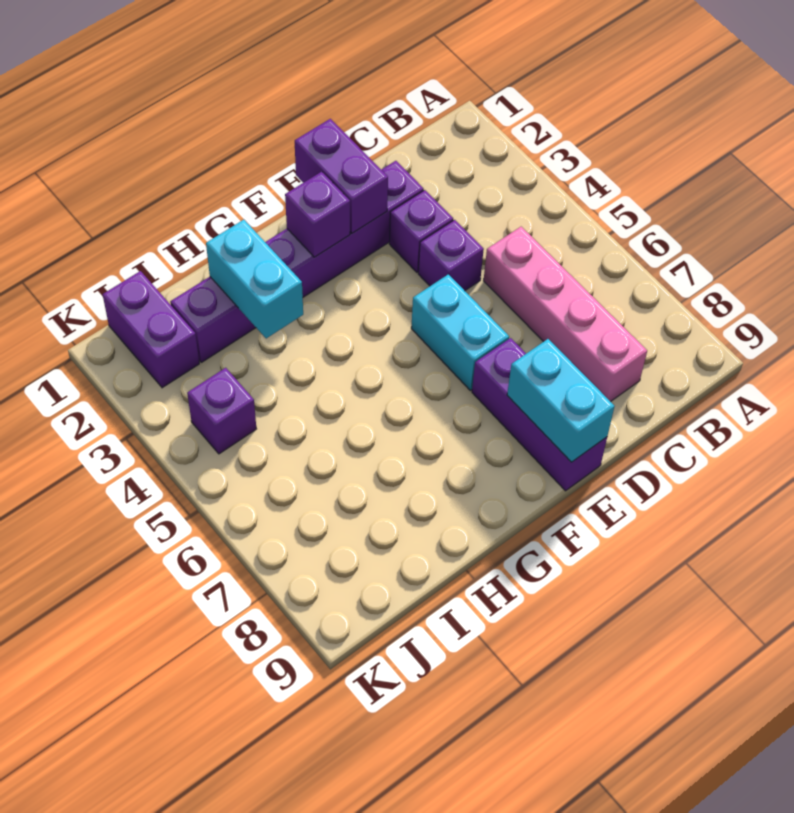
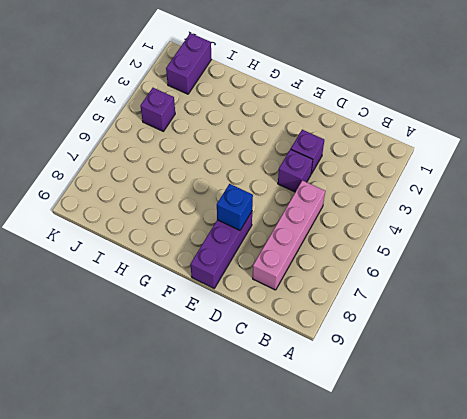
blue brick E7 level 2 -> none
none -> purple brick D2:I2 level 1
none -> cyan brick E5:E6 level 1
none -> purple brick E1:E2 level 2

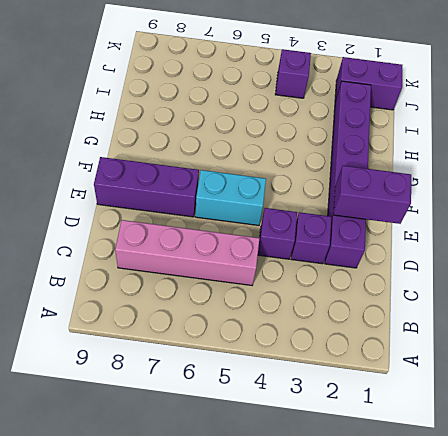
none -> cyan brick E8:E9 level 2
none -> purple brick F2 level 2
none -> cyan brick H2:H3 level 2

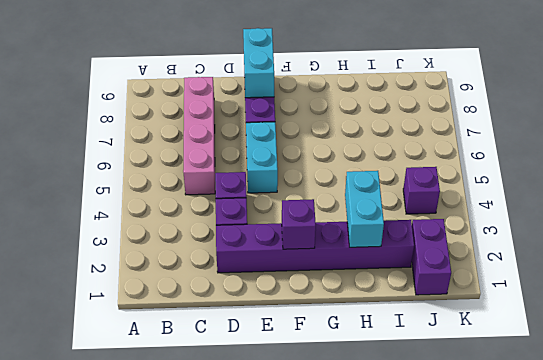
none -> purple brick E1:E2 level 2

